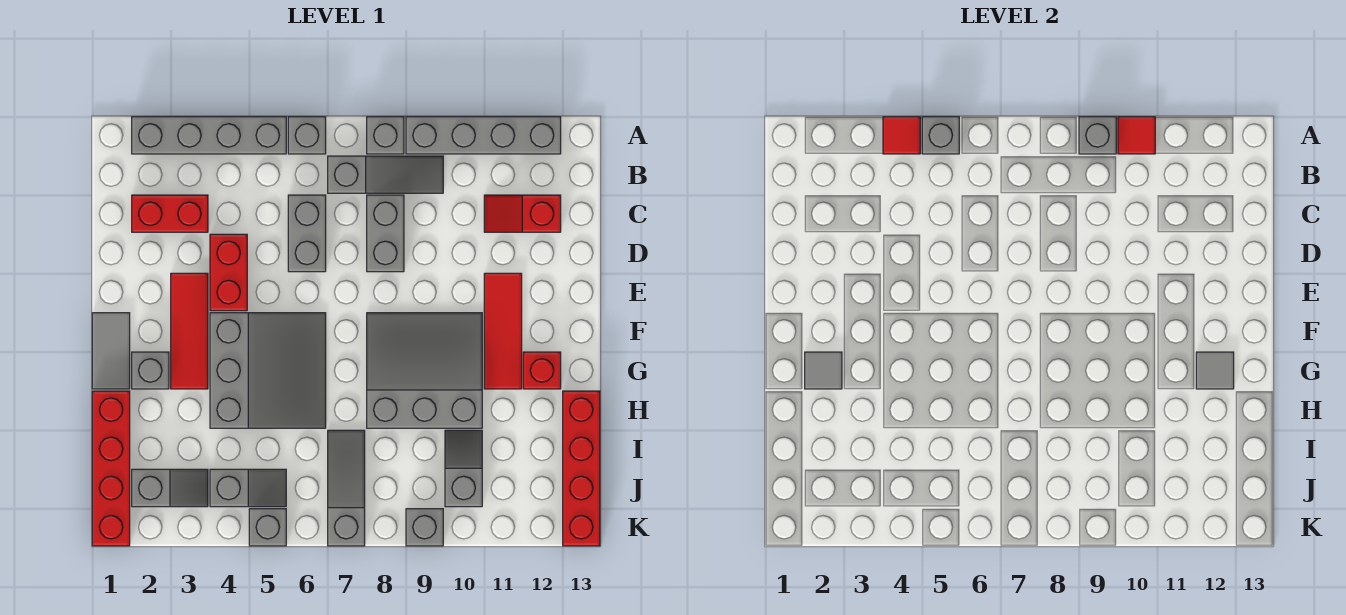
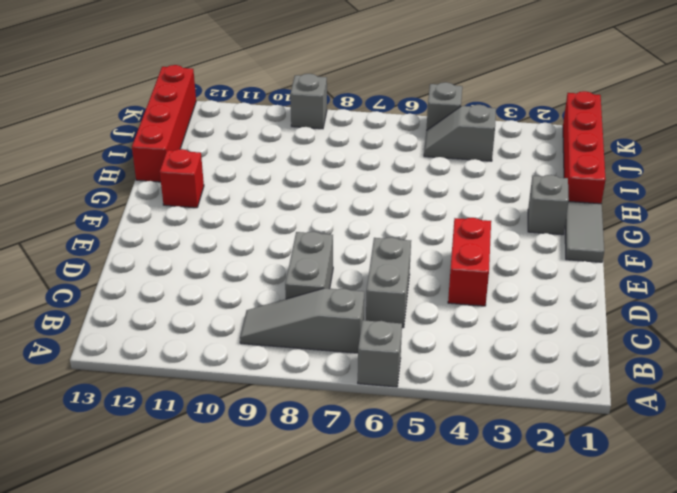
none -> grey brick A2:A5 level 1
none -> grey brick A8 level 1
none -> grey brick A9:A12 level 1
none -> red brick C2:C3 level 1

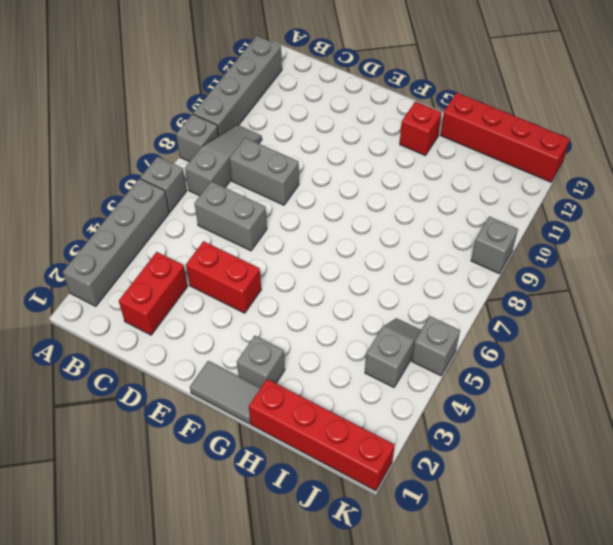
none -> red slope C11:C12 level 1 top 12
none -> red tile E3:G3 level 1
none -> red tile E11:G11 level 1
none -> grey slope F4:H6 level 1 top 4

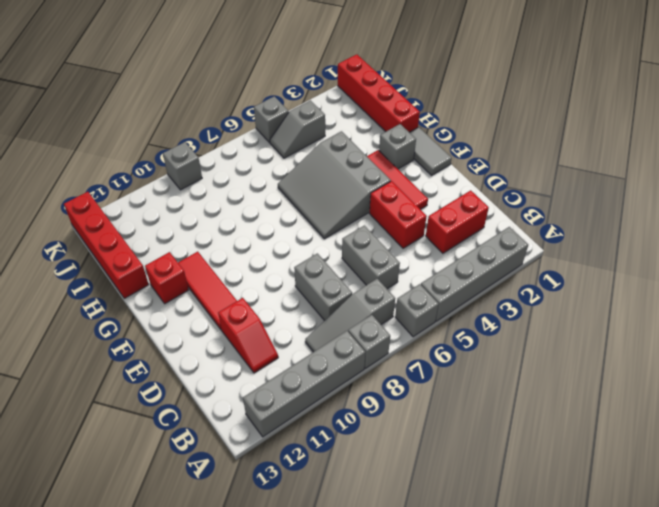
red slope C11:D11 level 1 top D -> red slope C11:C12 level 1 top 12
none -> grey slope F8:H10 level 1 top H
none -> grey slope I7:K7 level 1 top K
none -> grey slope I10:J10 level 1 top J
none -> grey slope J2:J3 level 1 top 2

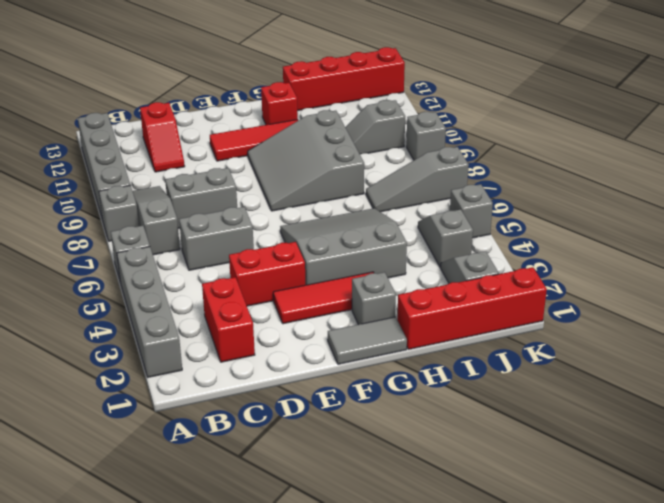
none -> red tile A4 level 2
none -> grey brick A5 level 2
none -> grey brick A9 level 2
none -> red tile A10 level 2

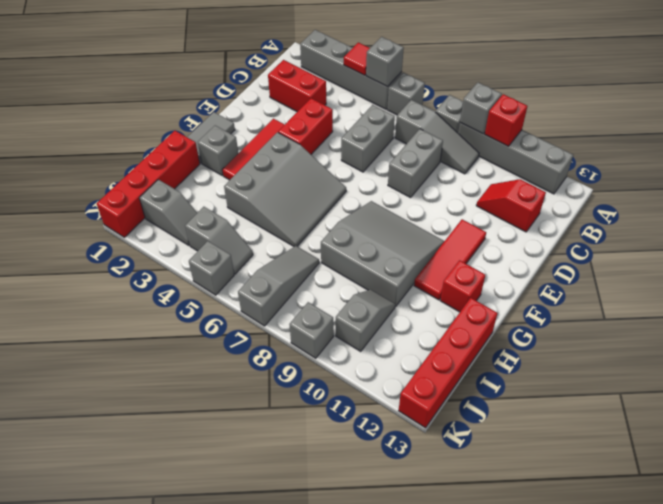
red brick A10 level 2 -> red tile A10 level 2
none -> grey tile G2 level 2
none -> grey tile G12 level 2

